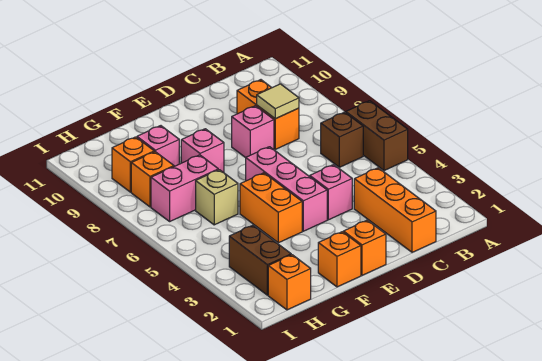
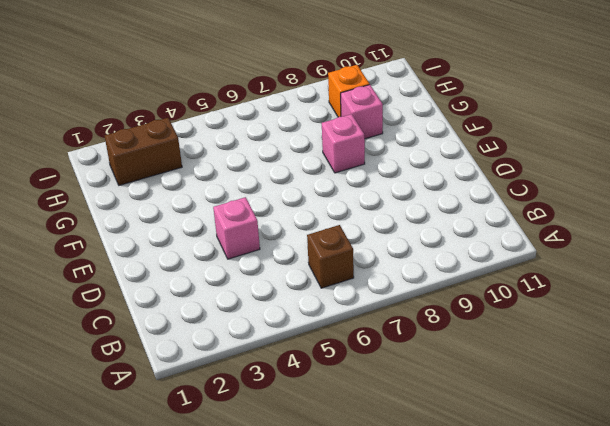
none -> brown brick A5:A6 level 1
none -> orange brick C1:C3 level 1
none -> orange brick C8:C9 level 1

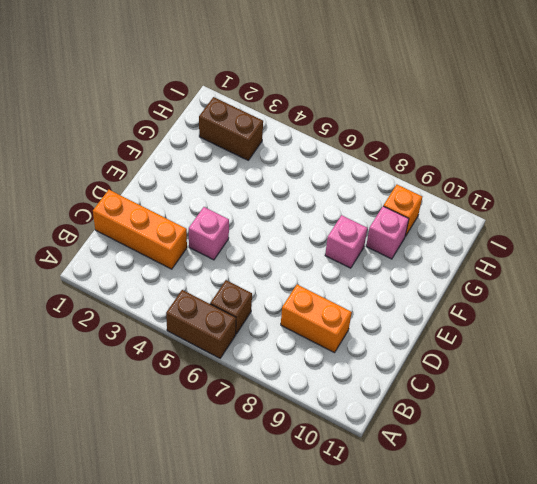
none -> pink brick D8 level 1
none -> orange brick E1 level 1
none -> pink brick E4:E6 level 1

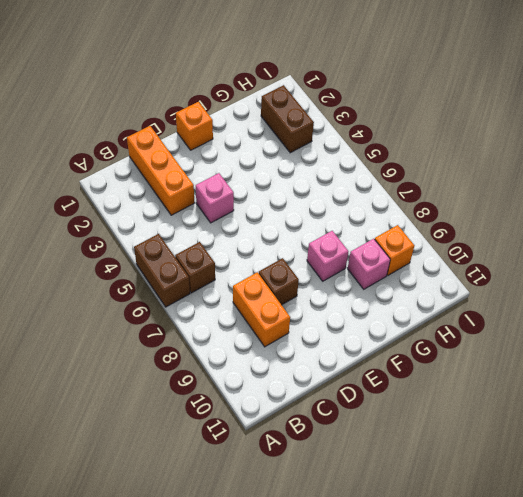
brown brick D8 level 1 -> pink brick D8 level 1
none -> pink brick E4:E6 level 1
none -> orange brick F1 level 1
none -> orange brick F4:F5 level 1

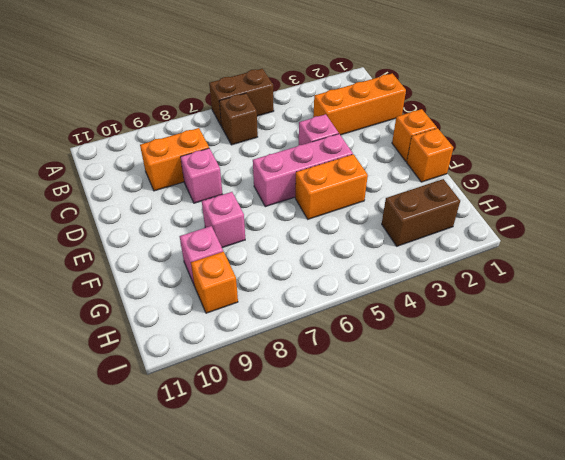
none -> tan brick G6 level 1
none -> pink brick G7:H7 level 1
none -> orange brick H1 level 1

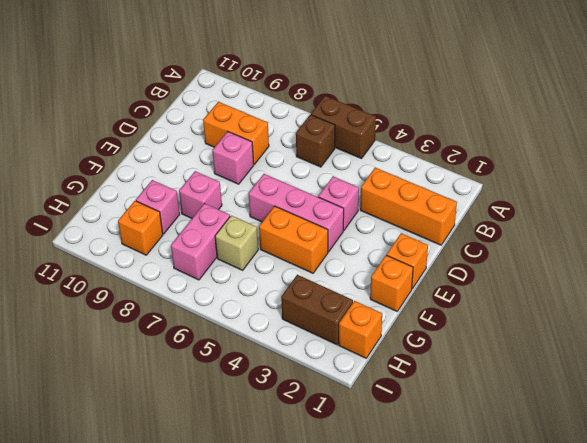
none -> orange brick H8 level 1
none -> tan tile C8 level 2

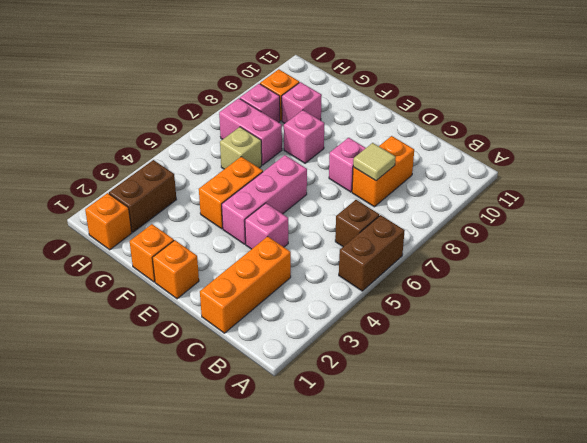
pink brick H8 level 1 -> orange brick H8 level 1

